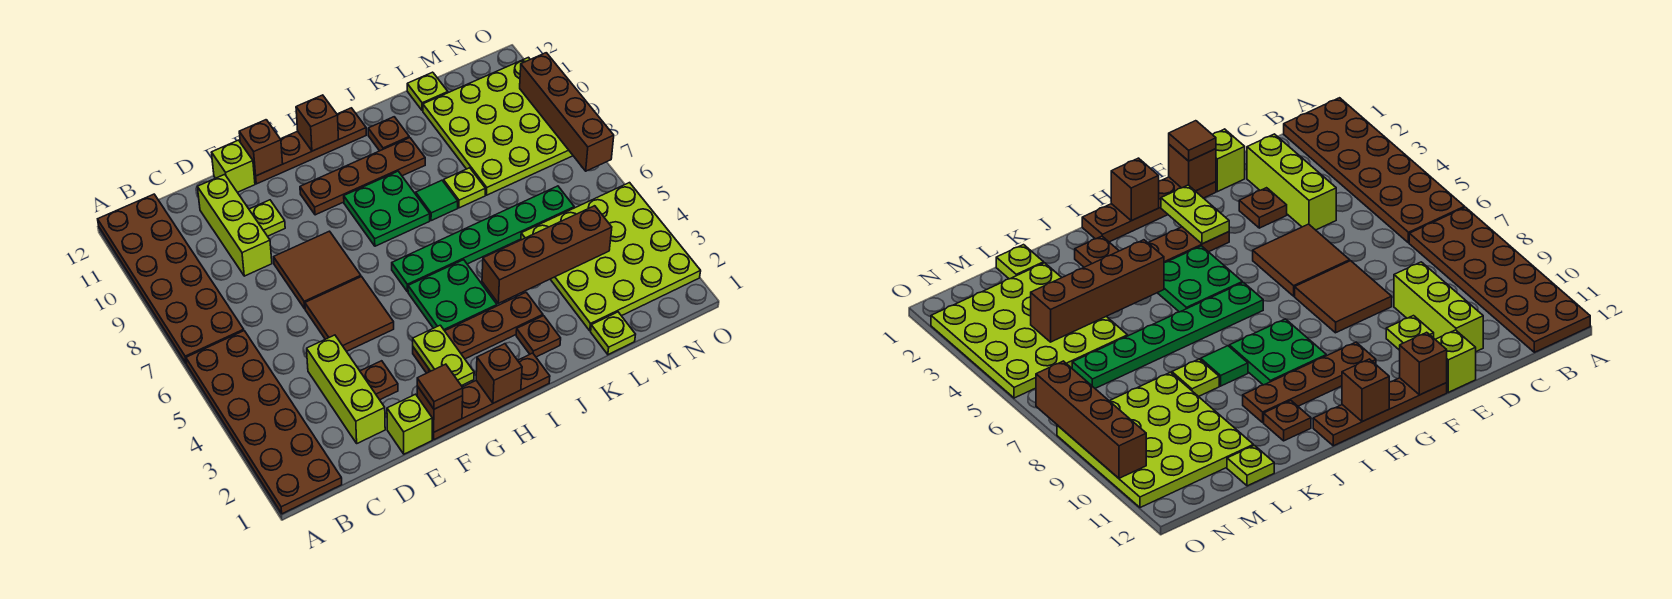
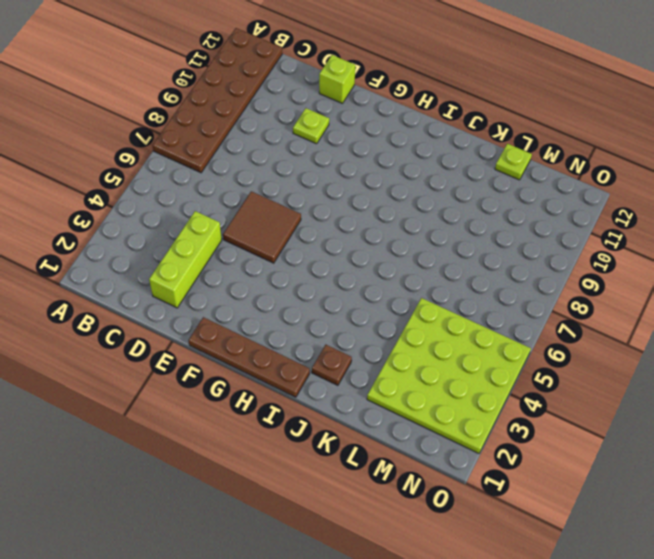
none -> brown plate A1:B6 level 1
none -> lime brick D9:D11 level 1
none -> lime brick E1 level 1
none -> brown plate E3 level 1

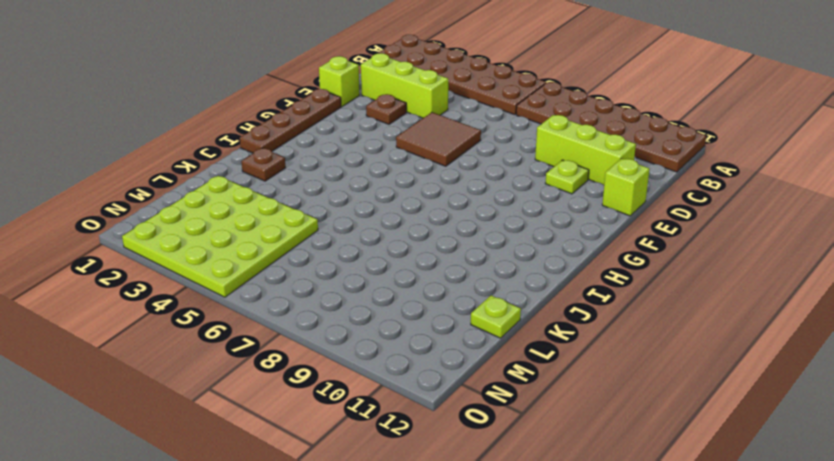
none -> brown tile E7:F8 level 1
none -> brown plate F12:I12 level 1
none -> brown plate G3:J3 level 1
none -> brown plate G10:J10 level 1

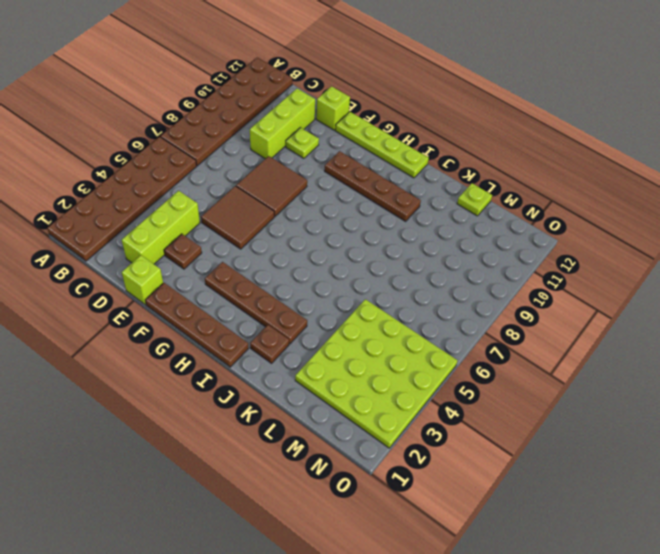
lime plate F12:I12 level 1 -> brown plate F12:I12 level 1
none -> green plate H4:I5 level 1
none -> green plate H6:M6 level 1
none -> green plate H8:I9 level 1
none -> green tile J8 level 1

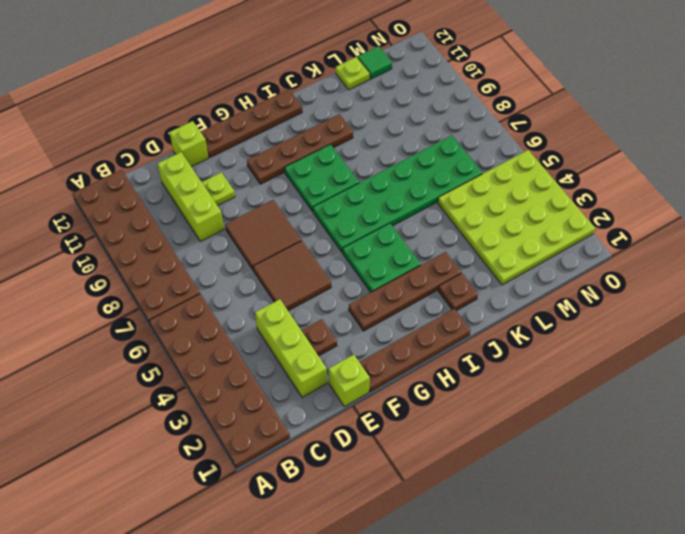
green plate H6:M7 level 1 -> green plate H6:M6 level 1
green tile M12 level 1 -> green tile J8 level 1
none -> brown plate J11 level 1
none -> lime plate K8 level 1
none -> lime plate L1 level 1
none -> lime plate L8:O11 level 1

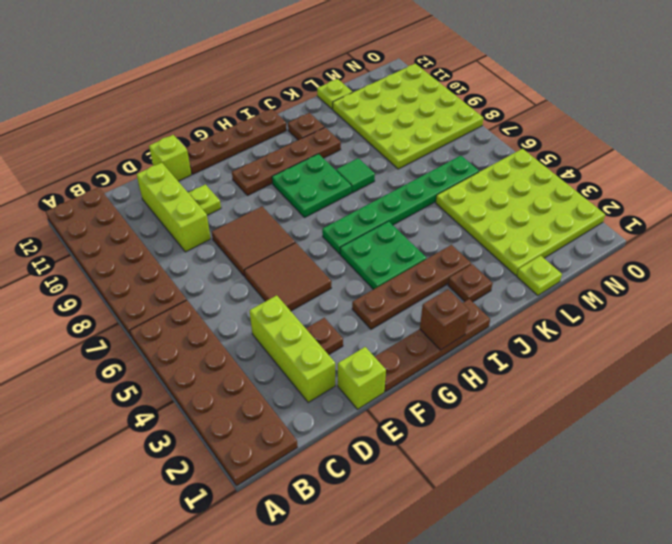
none -> lime plate K8 level 1
none -> brown brick F1 level 2
none -> brown brick F12 level 2
none -> lime plate G2:G3 level 2

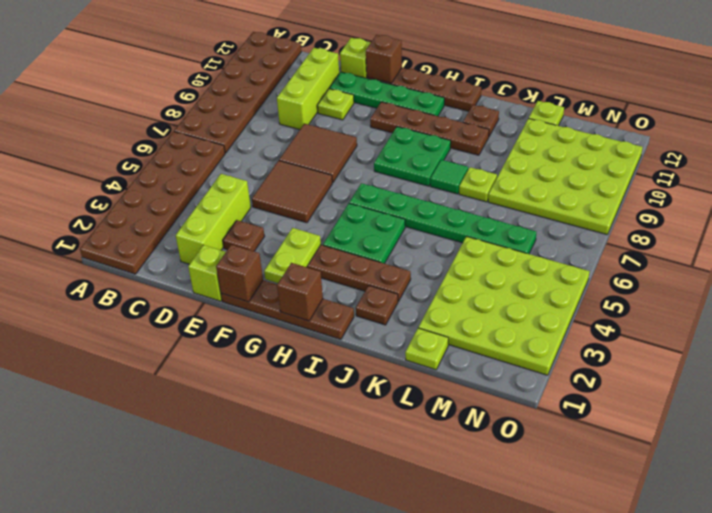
green plate E11:H11 level 1 -> none
none -> brown brick H12 level 2
none -> brown brick J4:M4 level 2
none -> brown brick O7:O10 level 2
none -> brown tile F1 level 3

